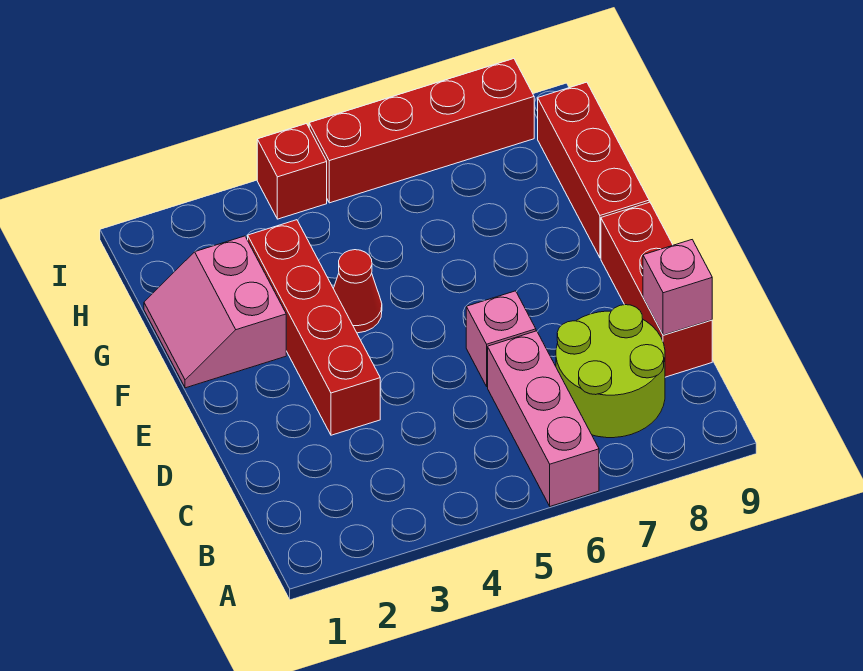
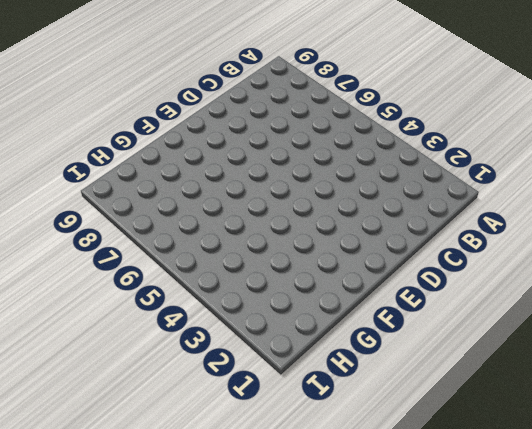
none -> pink brick A6:C6 level 1
none -> lime round brick B7:C8 level 1

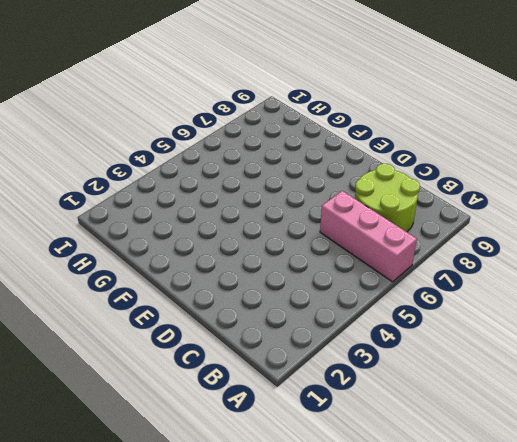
none -> red brick C9:E9 level 1
none -> red brick D3:G3 level 1

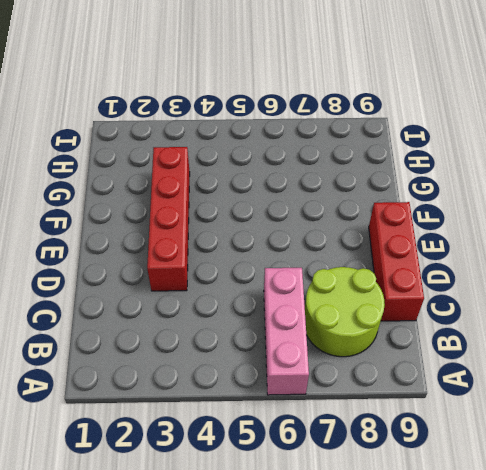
none -> pink brick D6 level 1
none -> pink slope F1:G2 level 1 top 2

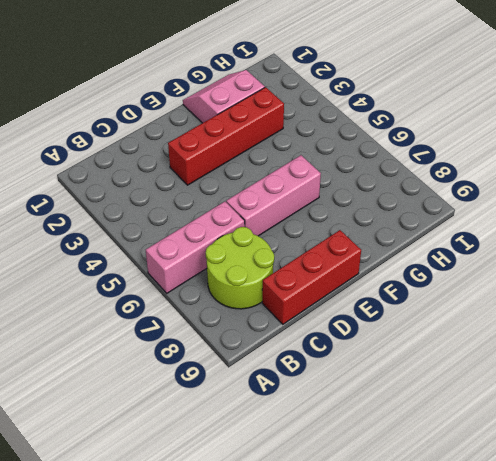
pink brick D6:F6 level 1 -> pink brick D6 level 1
none -> red cone F4 level 1
none -> red brick F9:H9 level 1

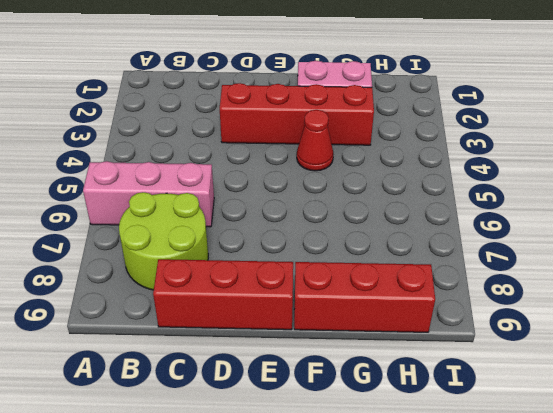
none -> pink brick D6 level 1
none -> red brick I4 level 1

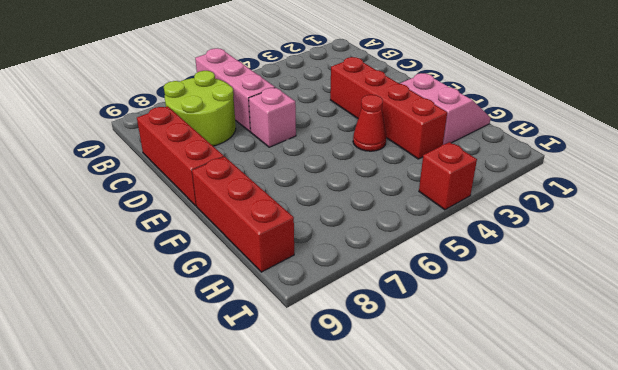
none -> red brick I5:I8 level 1
none -> pink brick C9 level 2

